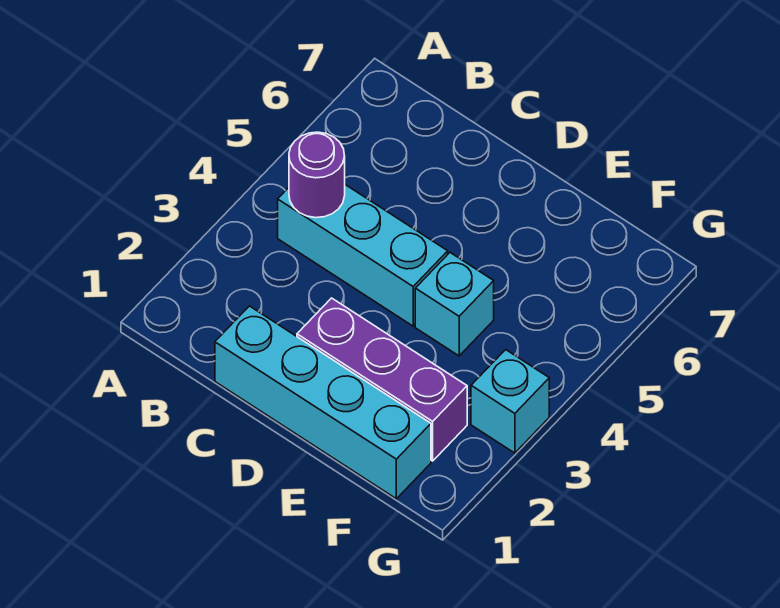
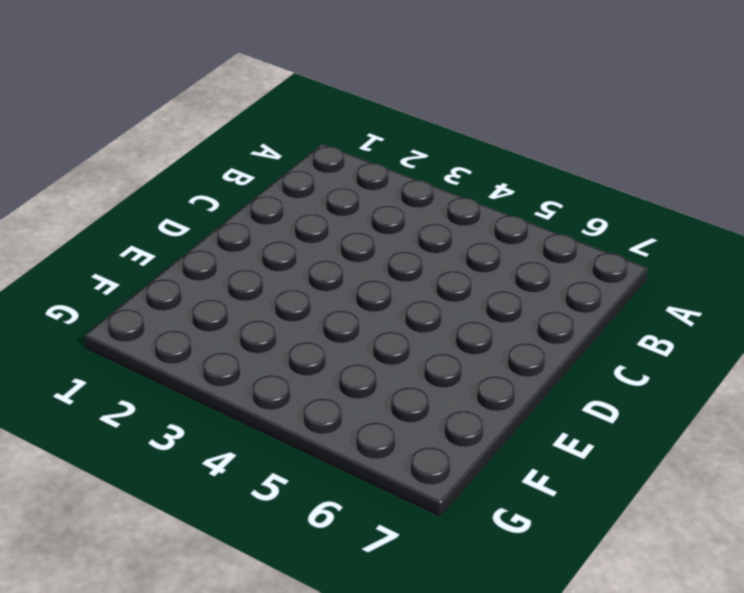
none -> cyan brick B4:D4 level 1
none -> cyan brick C1:F1 level 1

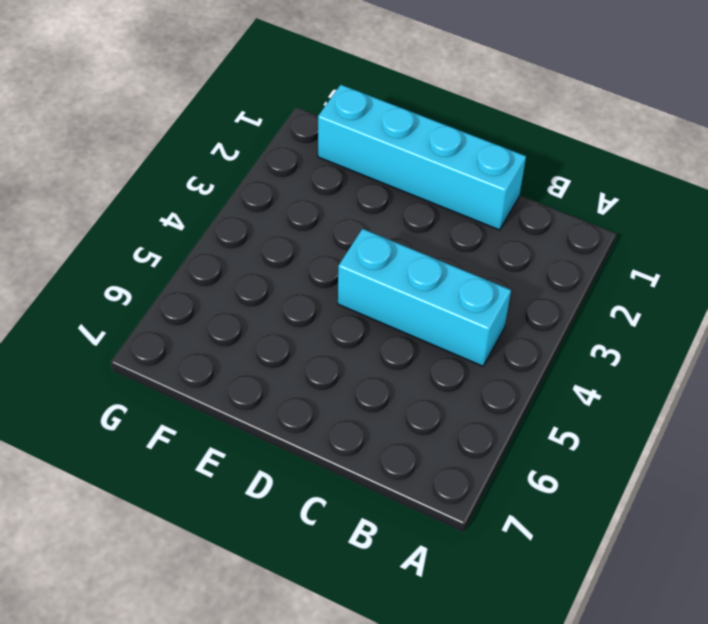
none -> purple brick D2:F2 level 1
none -> cyan brick E4 level 1

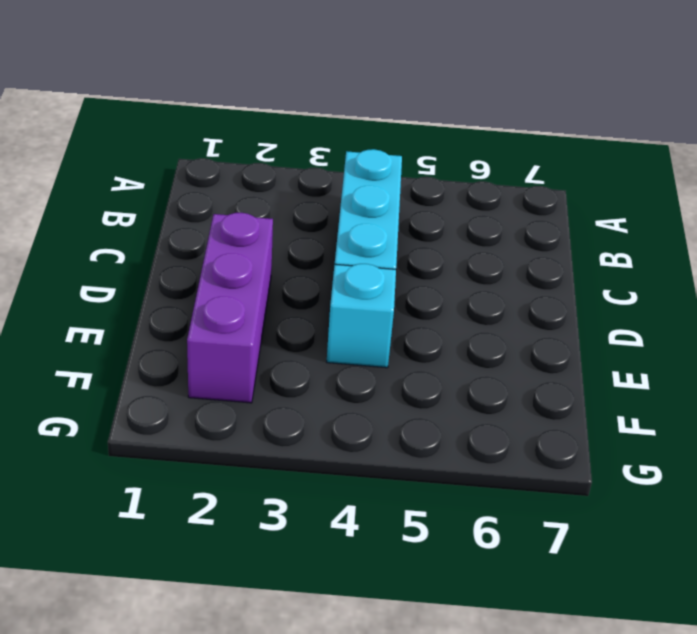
none -> cyan brick C1:F1 level 1
none -> cyan brick G3 level 1

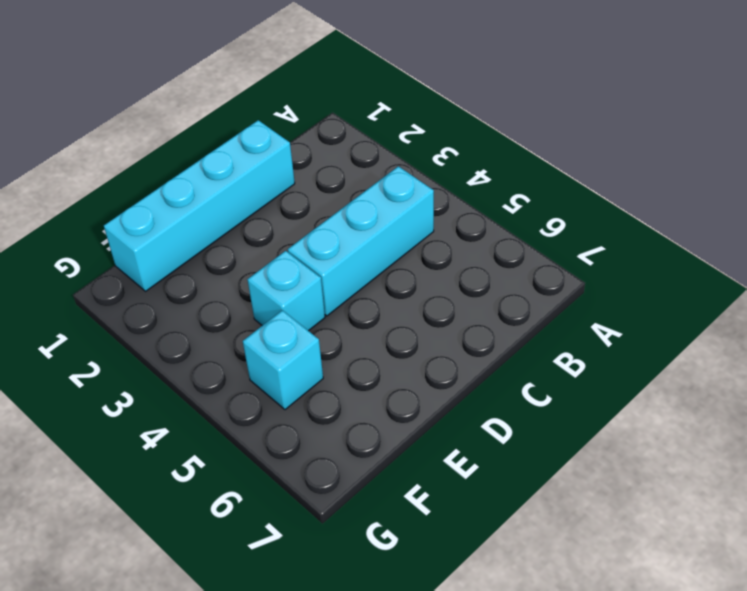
cyan brick F5 level 1 -> cyan brick G3 level 1
none -> purple brick D2:F2 level 1
none -> purple round brick B4 level 2

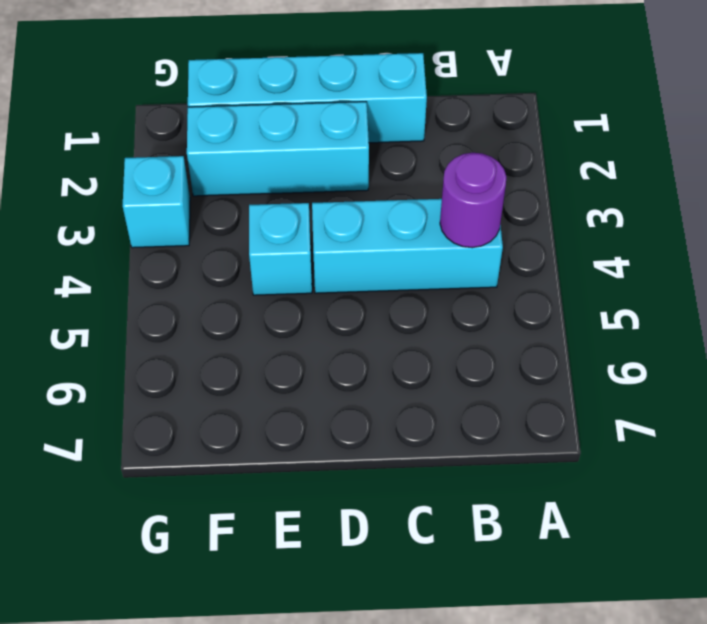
cyan brick D2:F2 level 1 -> purple brick D2:F2 level 1

